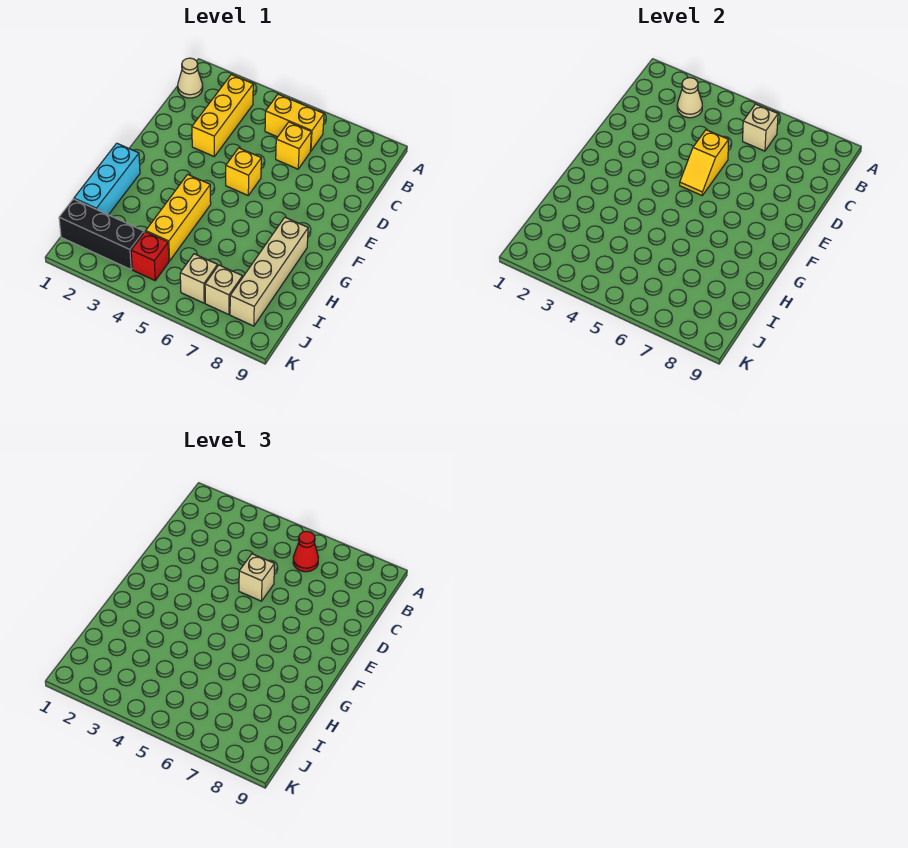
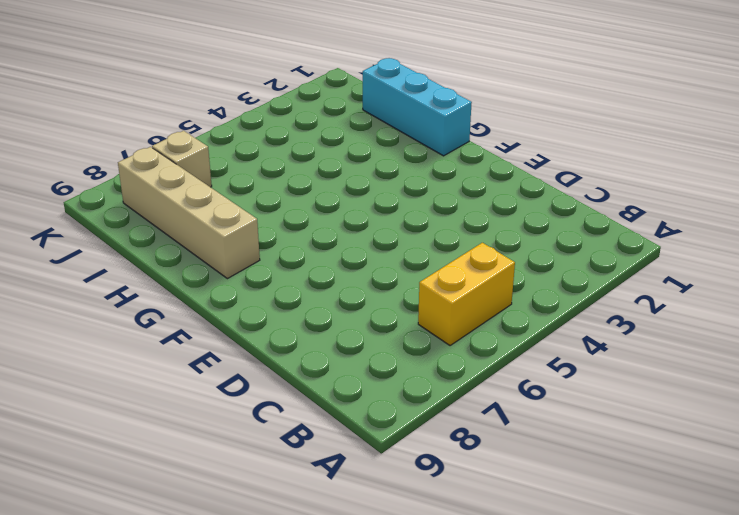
none -> tan cone B1 level 1
none -> yellow brick B3:D3 level 1
none -> yellow brick C6 level 1

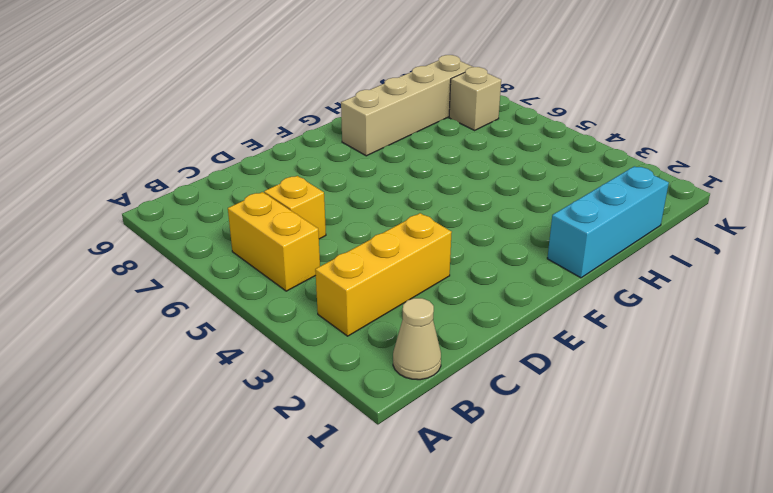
none -> yellow brick E5 level 1
none -> yellow brick G4:I4 level 1
none -> black brick J1:J3 level 1

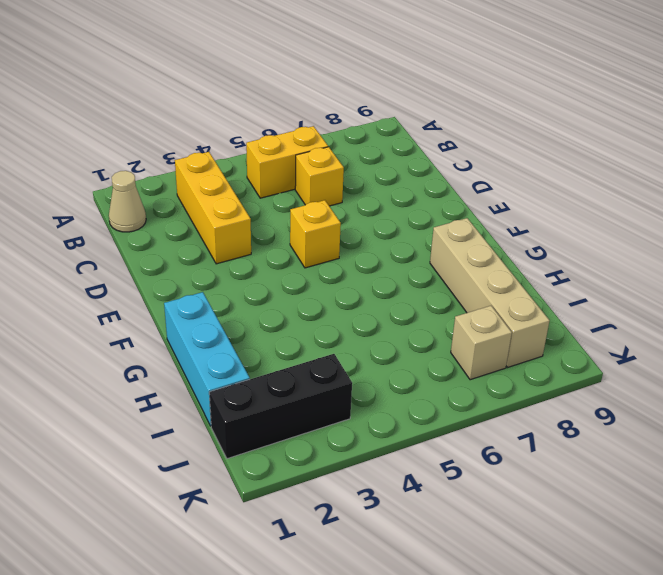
none -> yellow brick G4:I4 level 1
none -> red brick J4 level 1
none -> tan brick J6 level 1

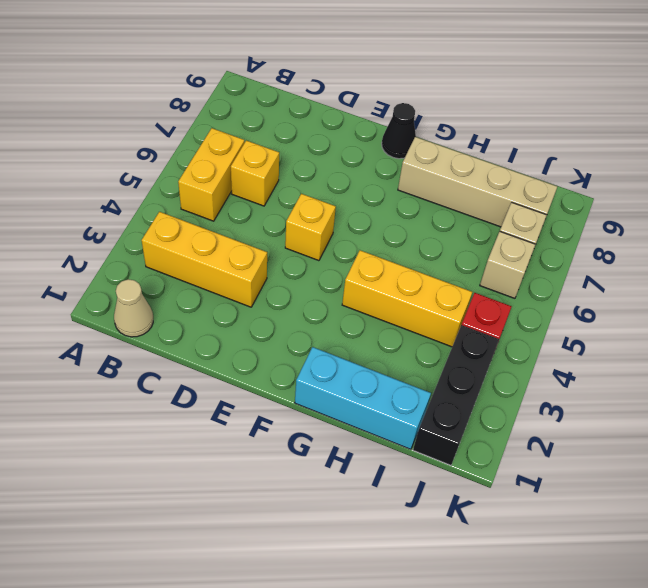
black cone F9 level 1 -> none
none -> tan cone B3 level 2
none -> tan brick B6 level 2
none -> yellow slope D5:E5 level 2 top D

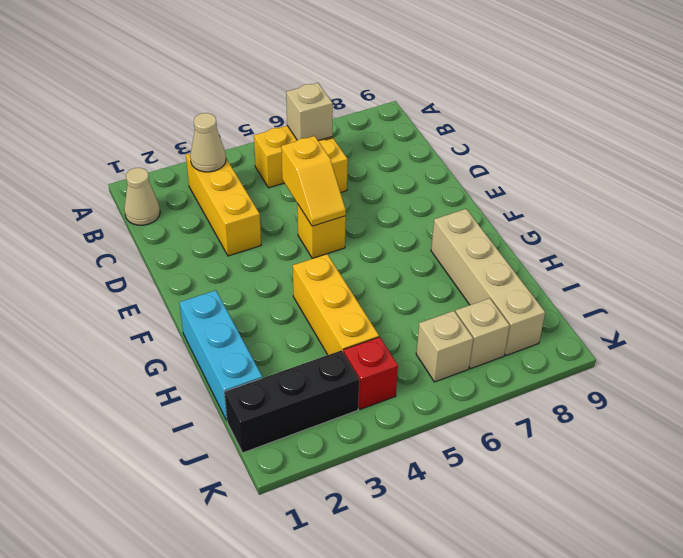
none -> red cone B6 level 3
none -> tan brick D5 level 3

